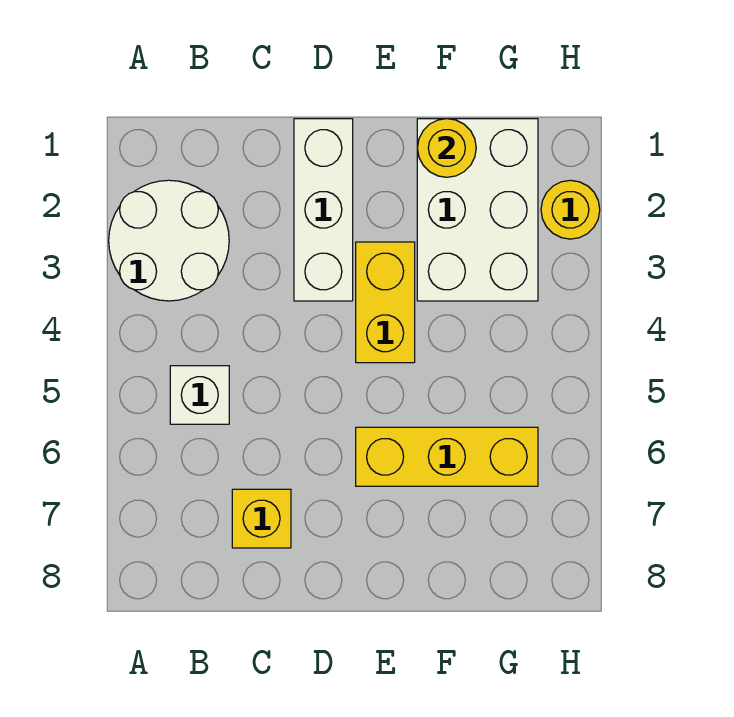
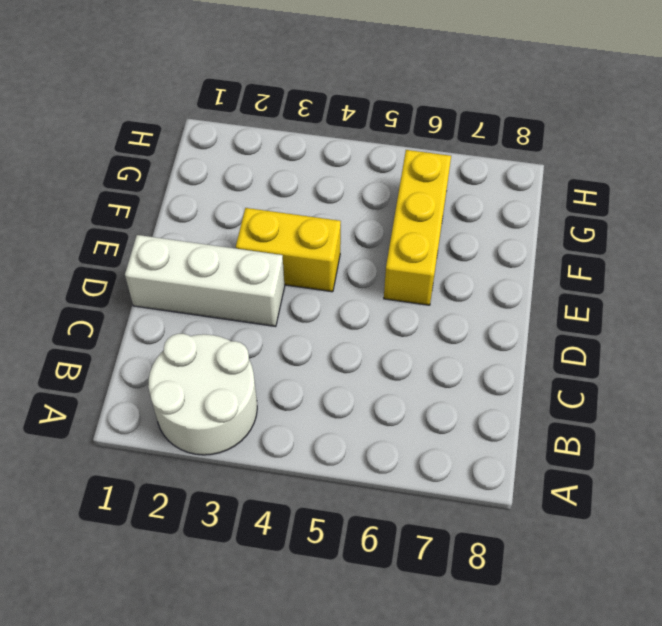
none -> white brick B5 level 1
none -> yellow brick C7 level 1

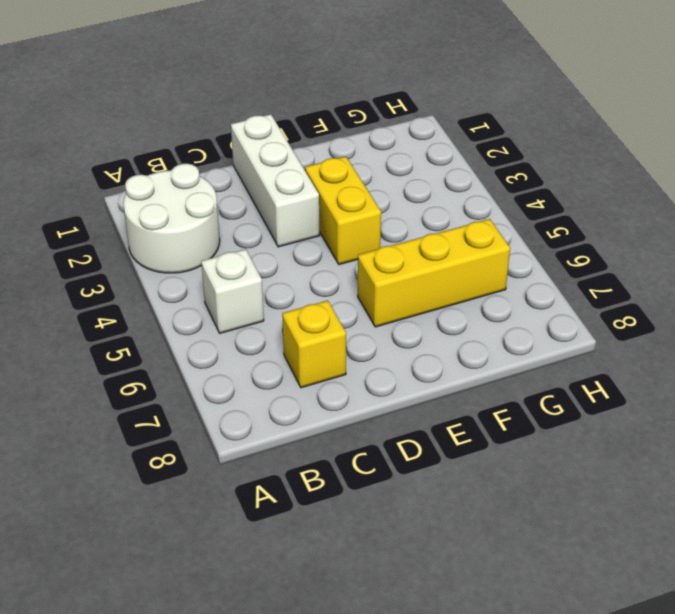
none -> white brick F1:G3 level 1
none -> yellow round brick H2 level 1

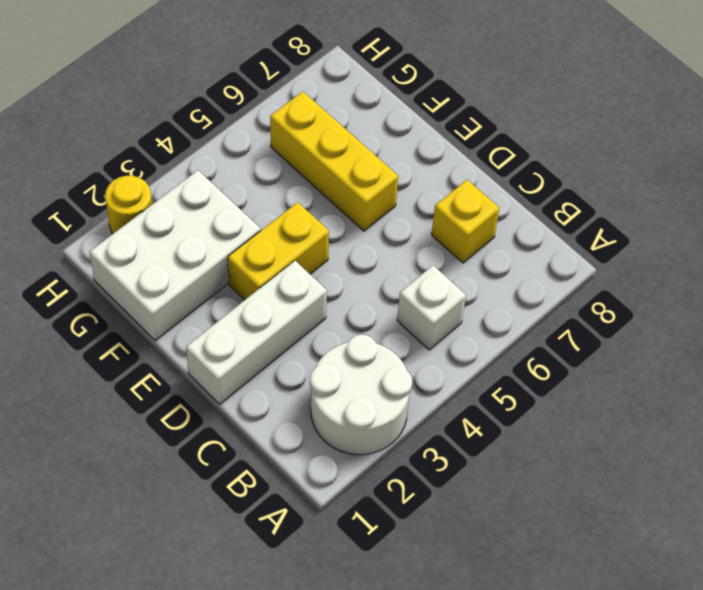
none -> yellow round brick F1 level 2

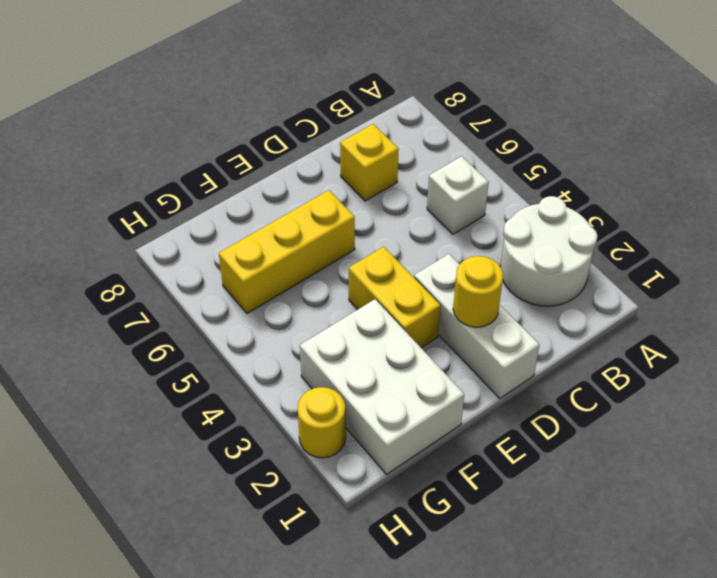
yellow round brick D2 level 2 -> yellow round brick F1 level 2

